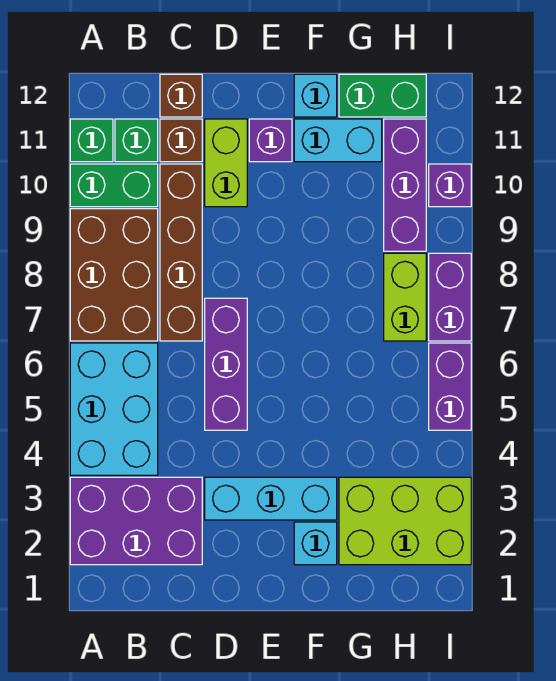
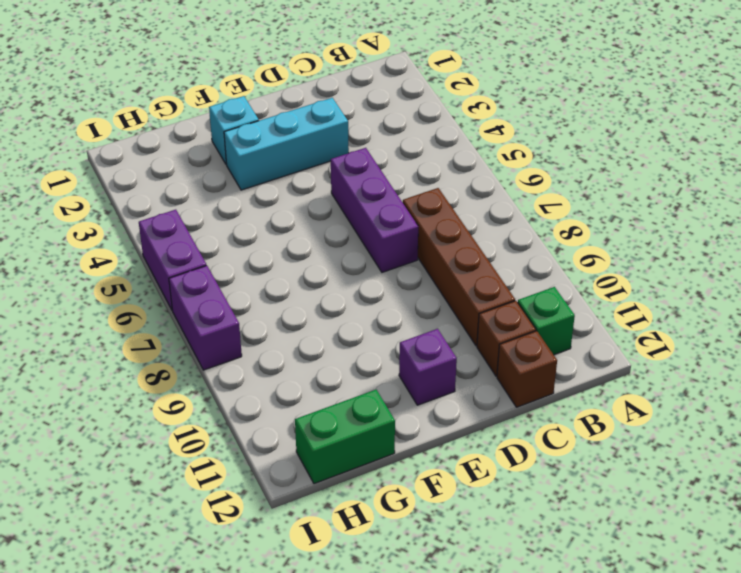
none -> purple brick A2:C3 level 1
none -> cyan brick A4:B6 level 1
none -> brown brick A7:B9 level 1

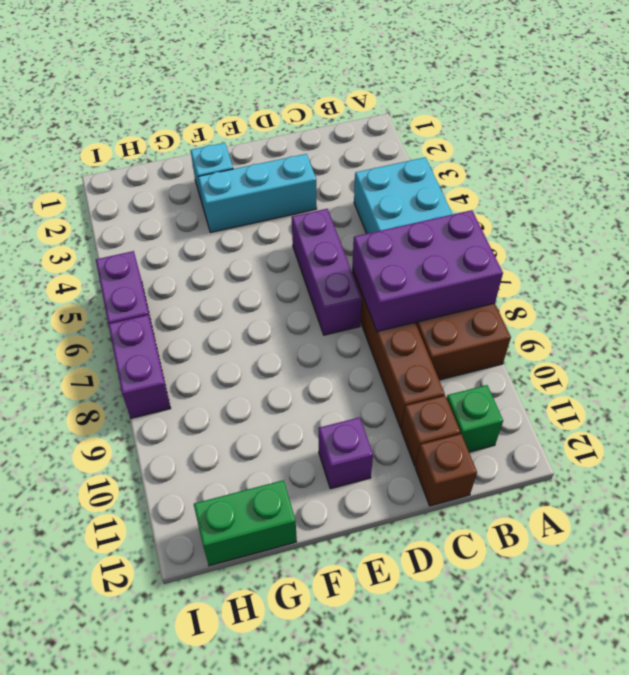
purple brick A7:C8 level 2 -> purple brick A2:C3 level 1
none -> green brick A10:B10 level 1
none -> green brick A11 level 1
none -> lime brick D10:D11 level 1

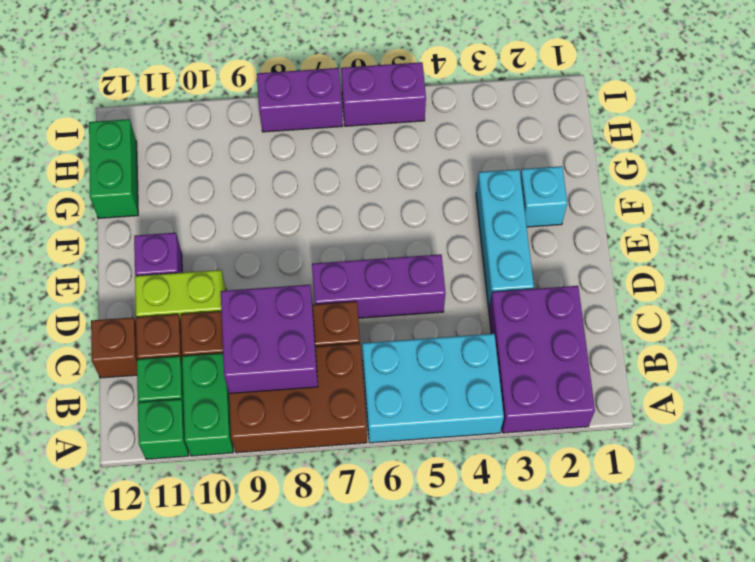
purple brick B8:C9 level 2 -> none
none -> cyan brick F11:G11 level 1
none -> cyan brick F12 level 1
none -> lime brick G2:I3 level 1

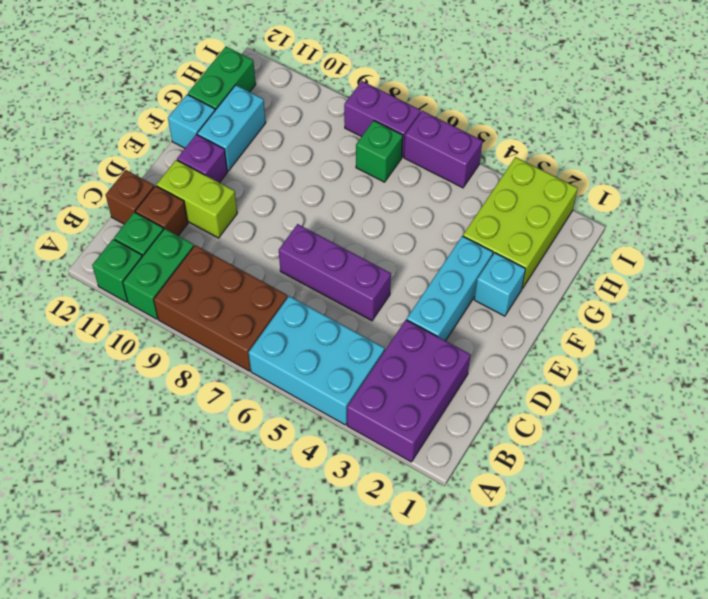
green brick H7 level 1 -> lime brick H7:H8 level 1
none -> brown brick C7:C10 level 1
none -> purple brick H9:H11 level 1
none -> purple brick I10 level 1

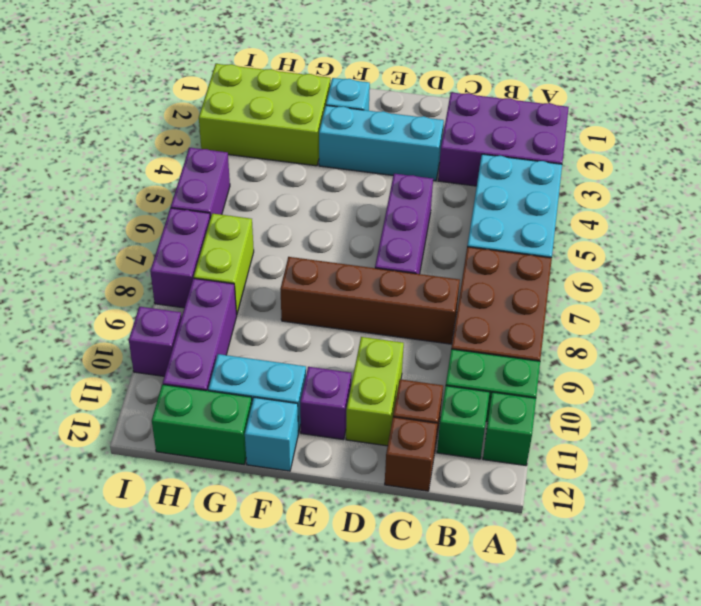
brown brick C8:F8 level 1 -> brown brick C7:C10 level 1

